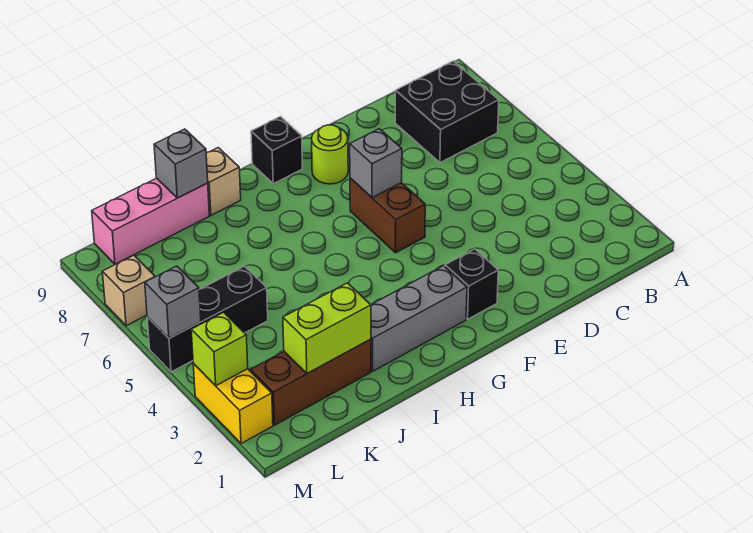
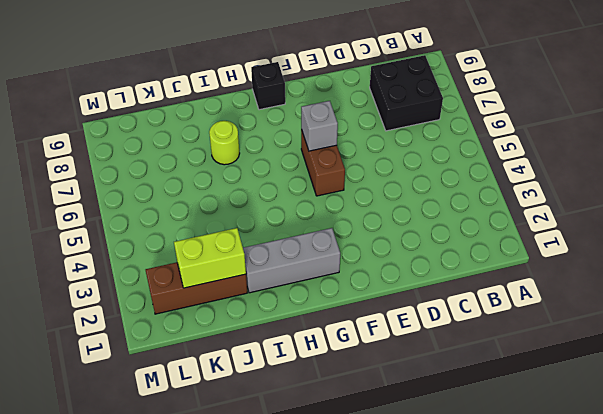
lime round brick I7 level 1 -> lime round brick F8 level 1
none -> black brick F2 level 1
none -> tan brick I9 level 1
none -> pink brick J9:L9 level 1

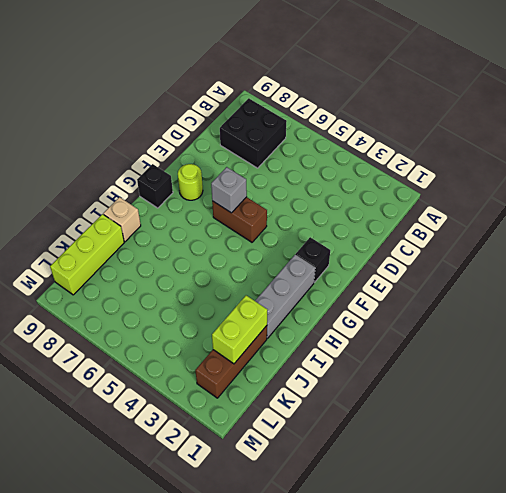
lime brick J9:L9 level 1 -> pink brick J9:L9 level 1
none -> black brick K5:M5 level 1
none -> yellow brick M2:M3 level 1
none -> tan brick M7 level 1

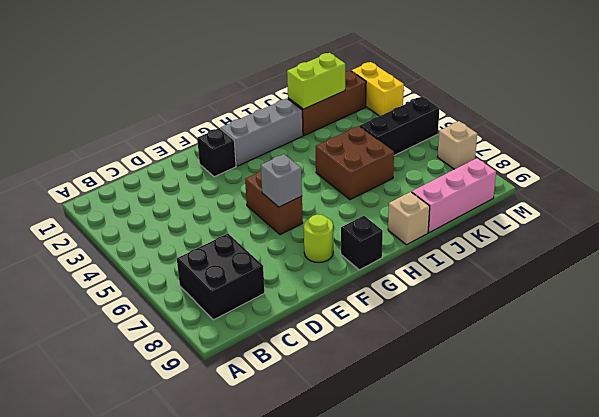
brown brick I5:J6 level 1 -> none
none -> grey brick J9 level 2
none -> lime brick M3 level 2
none -> grey brick M5 level 2

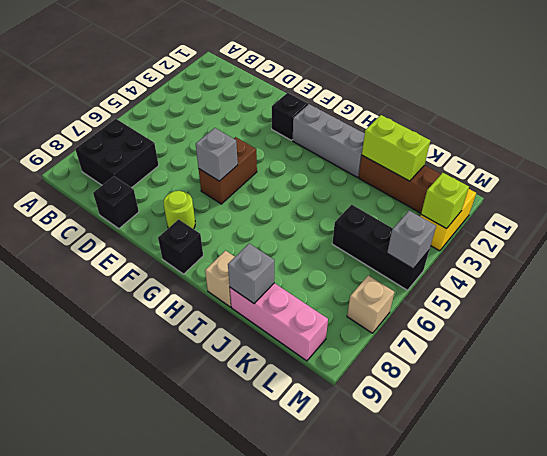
black brick D9 level 1 -> none

